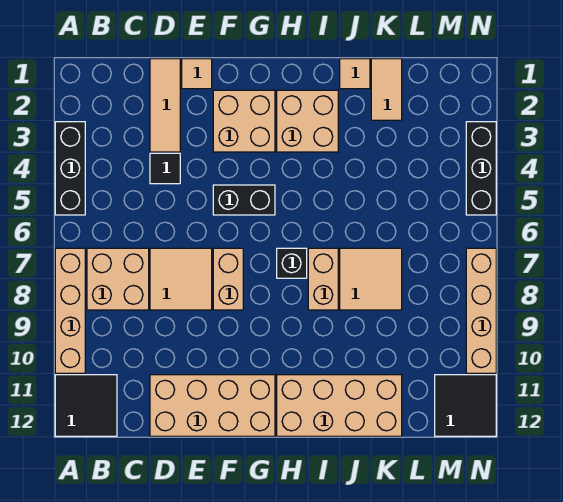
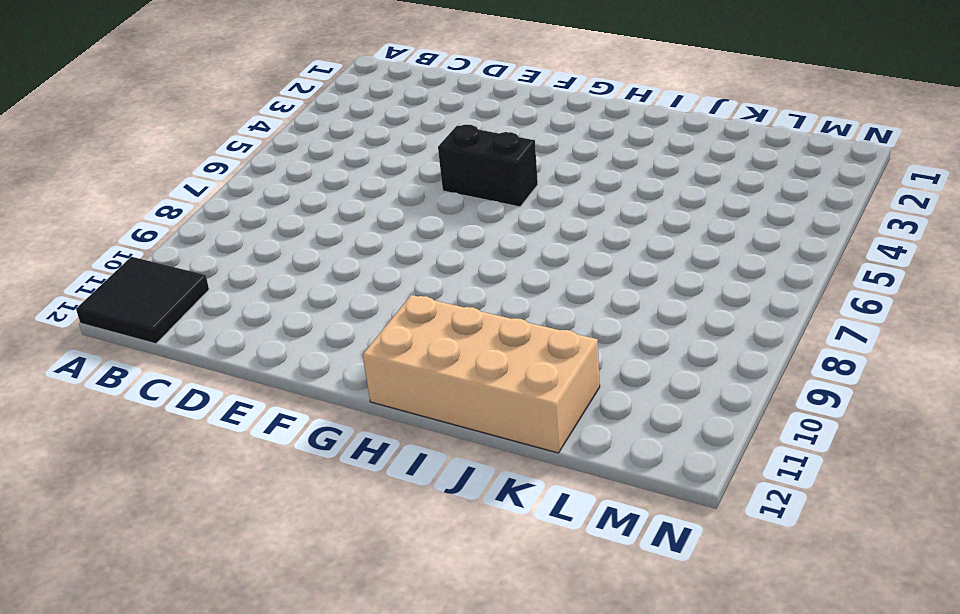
none -> black brick A3:A5 level 1
none -> tan brick A7:A10 level 1
none -> tan brick B7:C8 level 1

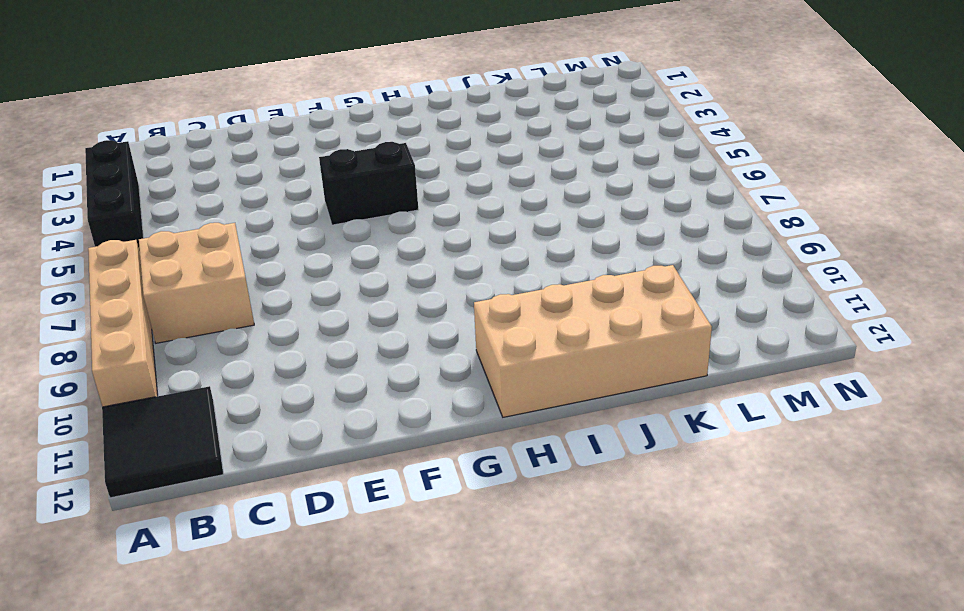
none -> tan tile D1:D3 level 1
none -> black tile D4 level 1
none -> tan tile D7:E8 level 1

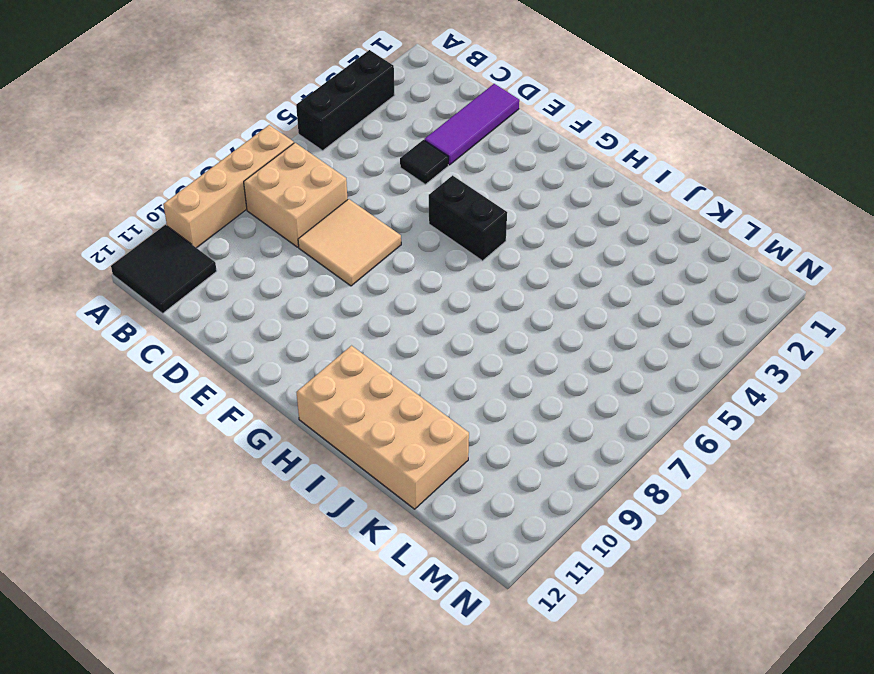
purple tile D1:D3 level 1 -> tan tile D1:D3 level 1
none -> tan brick D11:G12 level 1
none -> tan tile E1 level 1
none -> tan brick F2:G3 level 1

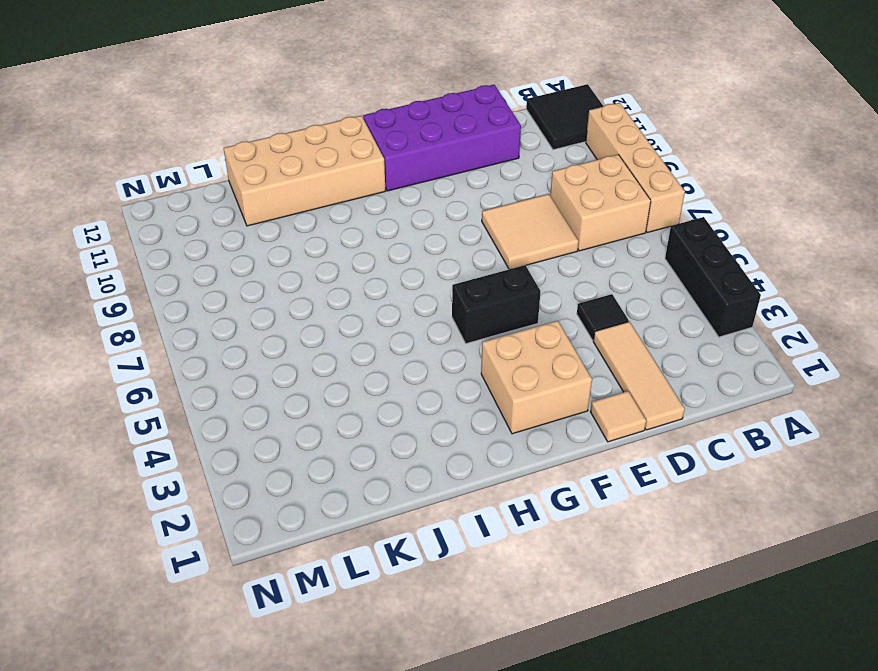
purple brick D11:G12 level 1 -> tan brick D11:G12 level 1
none -> tan brick F7:F8 level 1
none -> tan brick H2:I3 level 1
none -> black brick H7 level 1

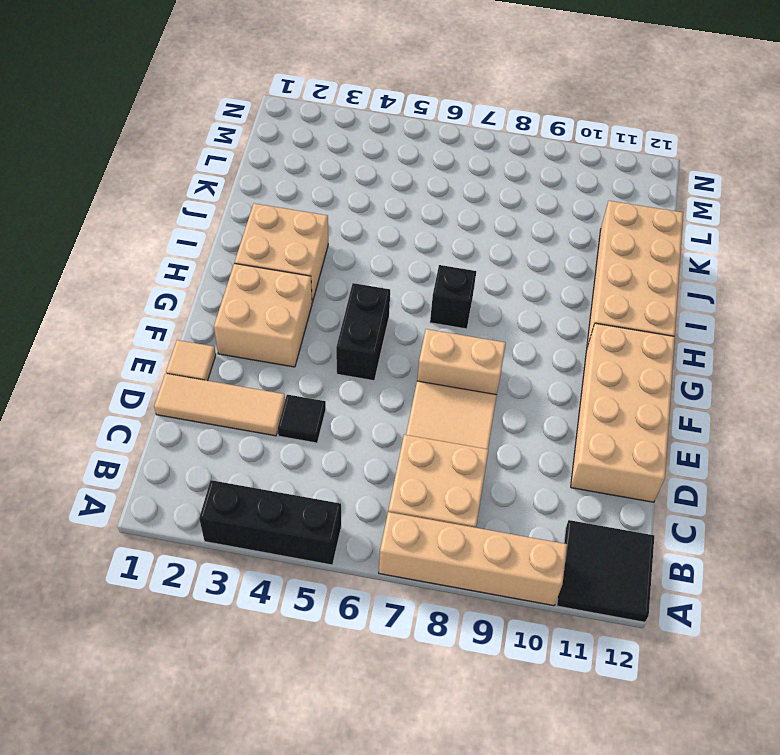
none -> tan brick I7:I8 level 1
none -> tan tile J1 level 1
none -> tan tile J7:K8 level 1

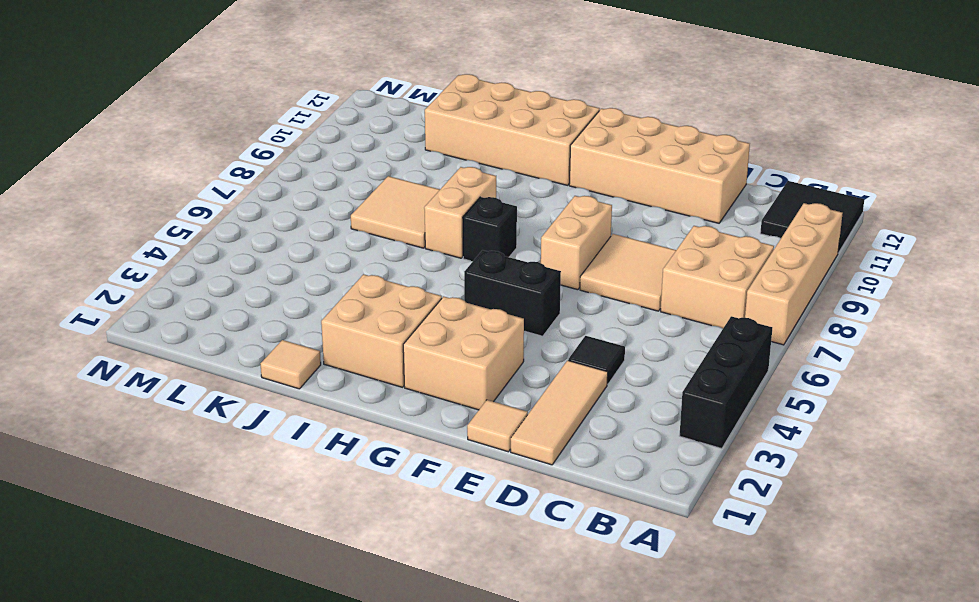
none -> tan tile K1:K2 level 1
none -> black tile M11:N12 level 1
none -> black brick N3:N5 level 1

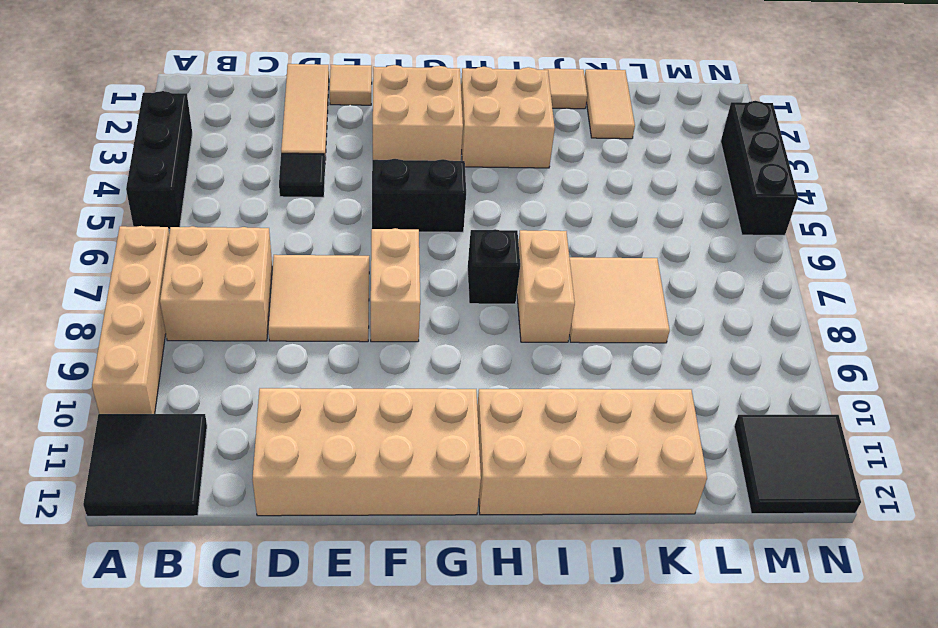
none -> tan brick N7:N10 level 1

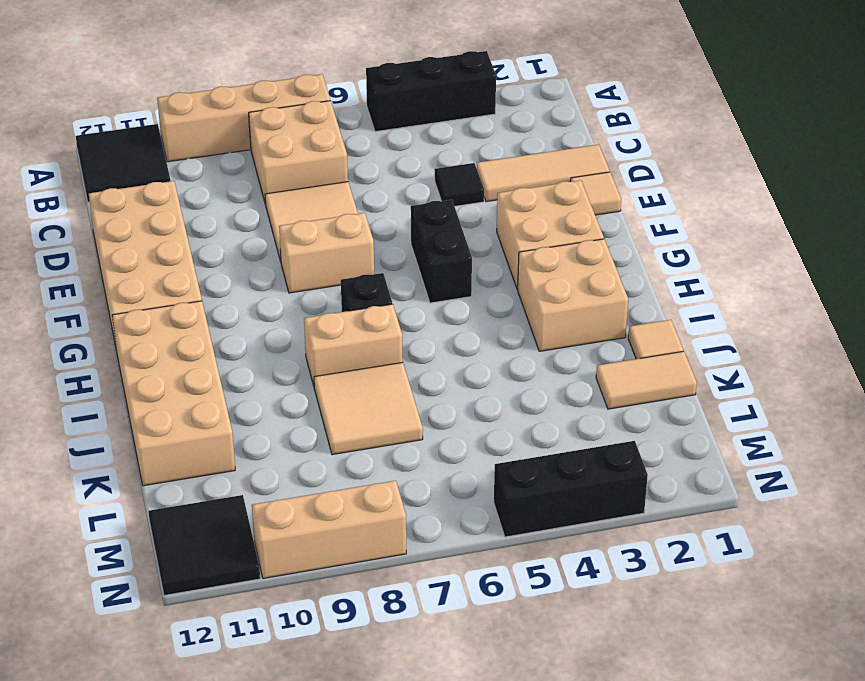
tan brick N8:N10 level 1 -> tan brick N7:N10 level 1

